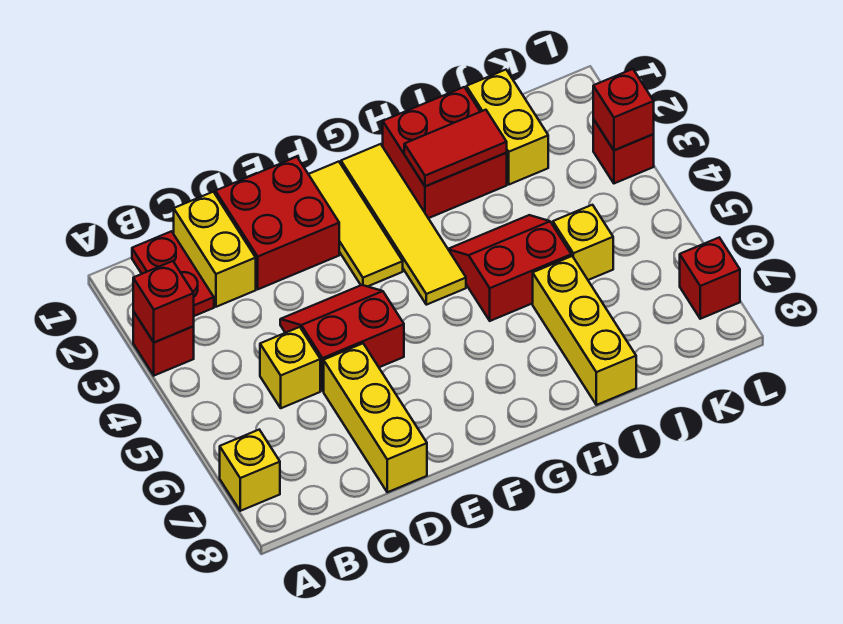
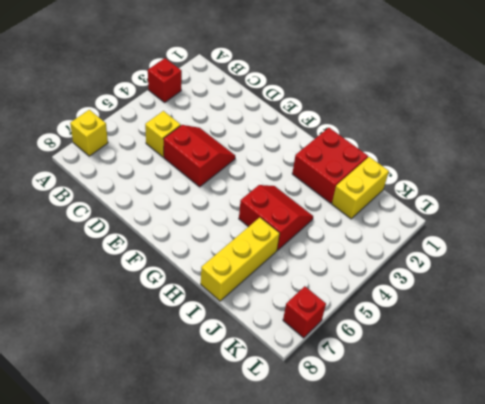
none -> red plate B1:B2 level 1
none -> yellow brick C1:C2 level 1
none -> red brick D1:E2 level 1

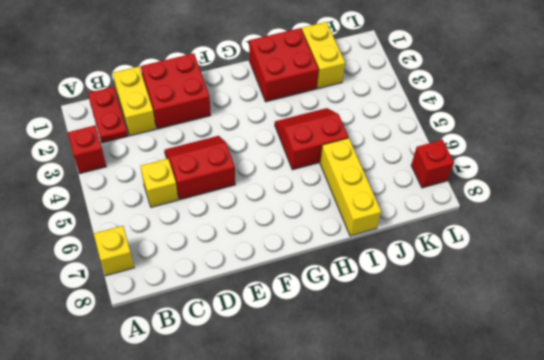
none -> yellow brick D6:D8 level 1
none -> yellow tile F1:F3 level 1
none -> yellow tile G1:G4 level 1

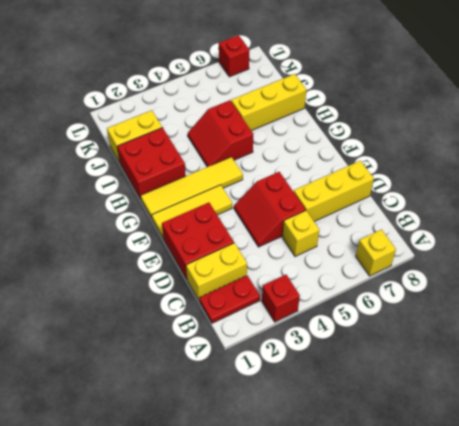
none -> yellow brick J5 level 1
none -> red brick L3 level 1
none -> red brick A3 level 2

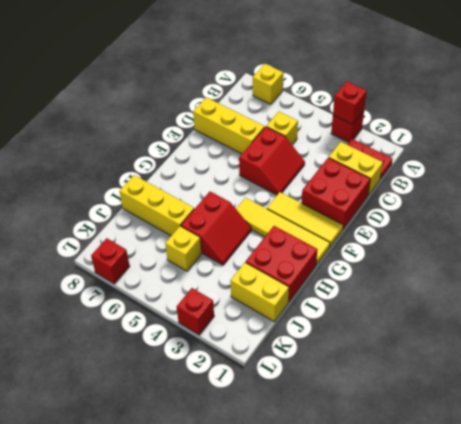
none -> red tile H2:I2 level 2
none -> red brick L3 level 2

